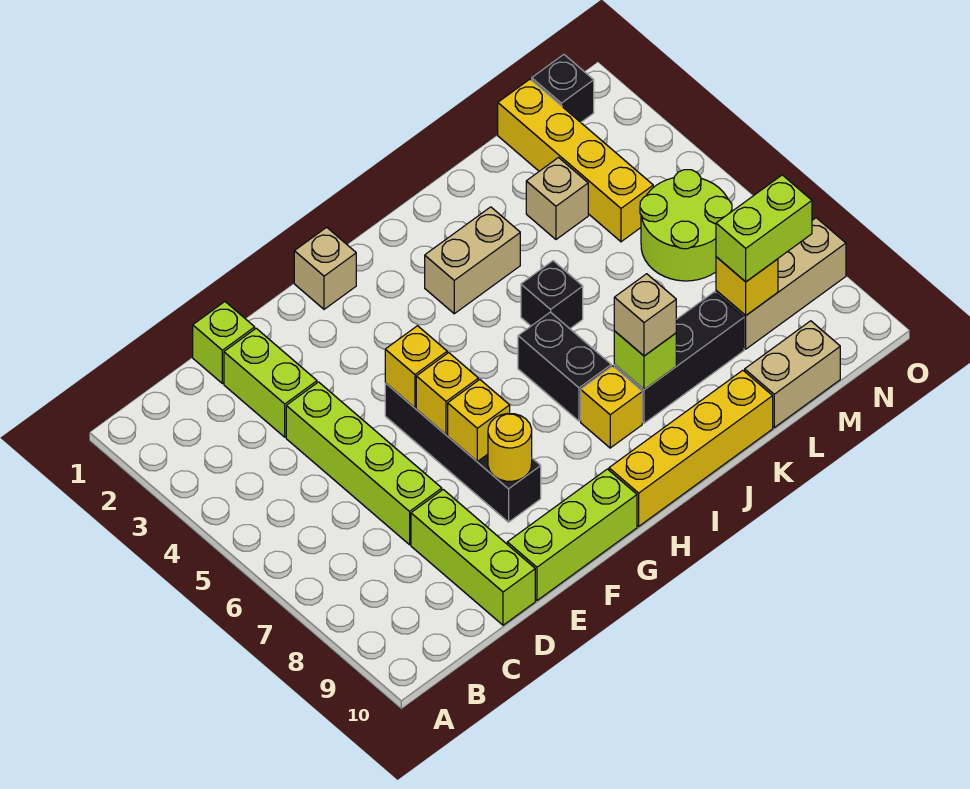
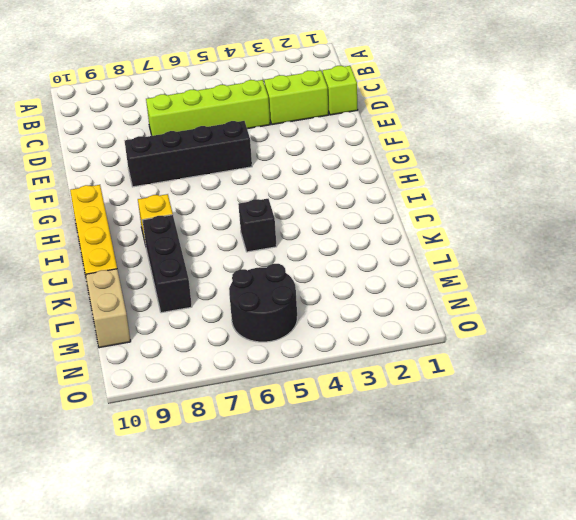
black round brick M5:N6 level 1 -> lime round brick M5:N6 level 1
none -> lime brick D8:D10 level 1
none -> lime brick E10:G10 level 1
none -> tan brick G1 level 1

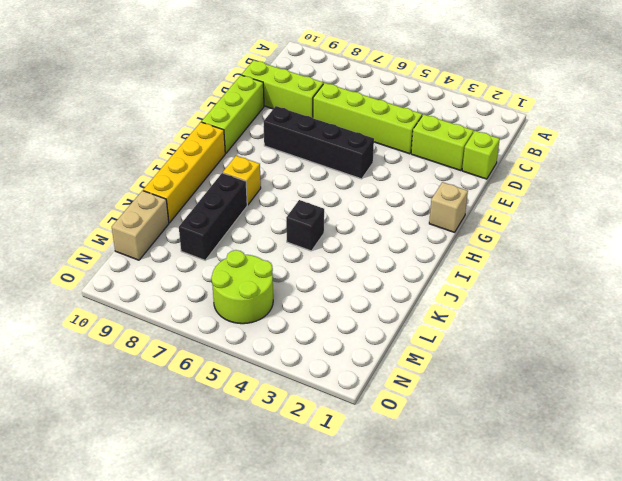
none -> tan brick I3:J3 level 1
none -> black brick I6:I7 level 1
none -> tan brick L3 level 1

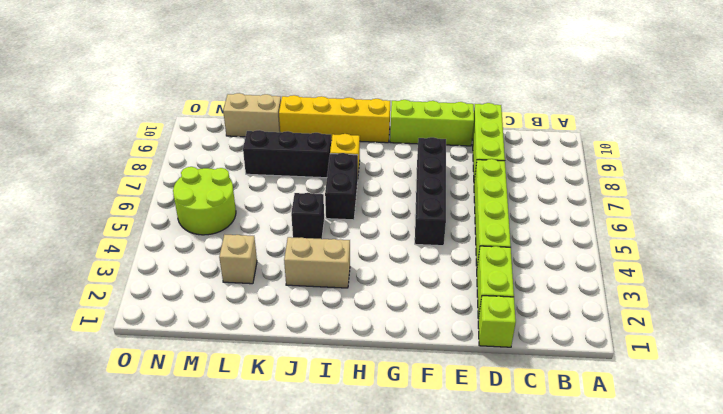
none -> tan brick G1 level 1
none -> yellow brick M1:M4 level 1
none -> tan brick M8:O8 level 1

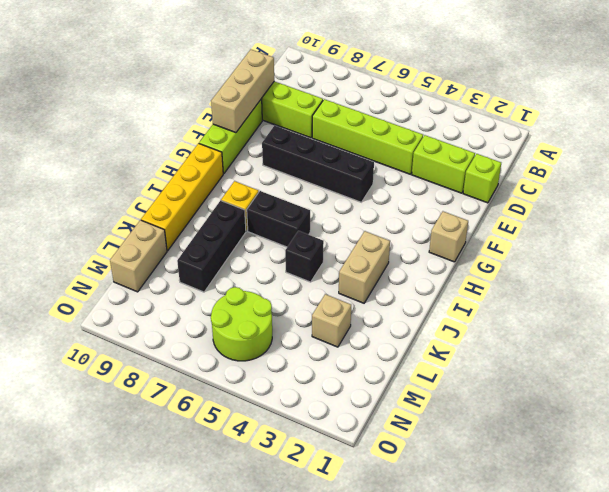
tan brick D10:F10 level 2 -> tan brick M8:O8 level 1
none -> yellow brick M1:M4 level 1
none -> black brick N1 level 1
none -> yellow brick F5 level 2

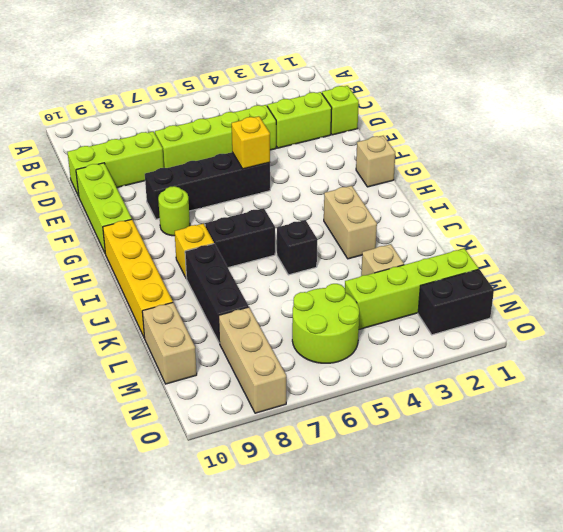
lime round brick G8 level 1 -> none
lime brick M1:M4 level 1 -> yellow brick M1:M4 level 1
black brick N1:N2 level 1 -> black brick N1 level 1
none -> yellow brick F6 level 2
none -> yellow brick F7 level 2
none -> yellow round brick F8 level 2

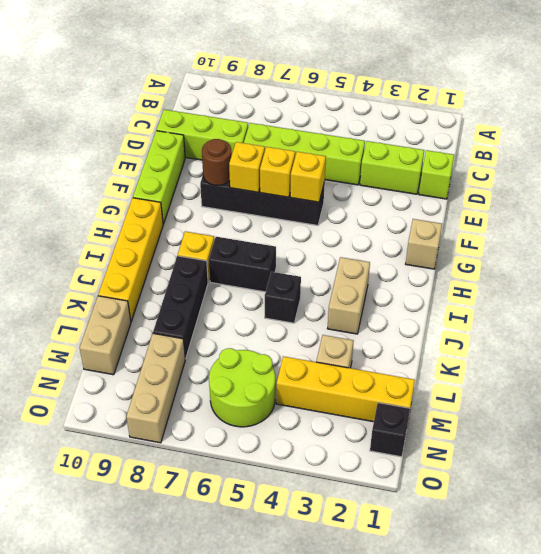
brown round brick F8 level 2 -> yellow round brick F8 level 2
none -> lime brick J8 level 2
none -> yellow brick M8 level 2
none -> tan brick J8 level 3

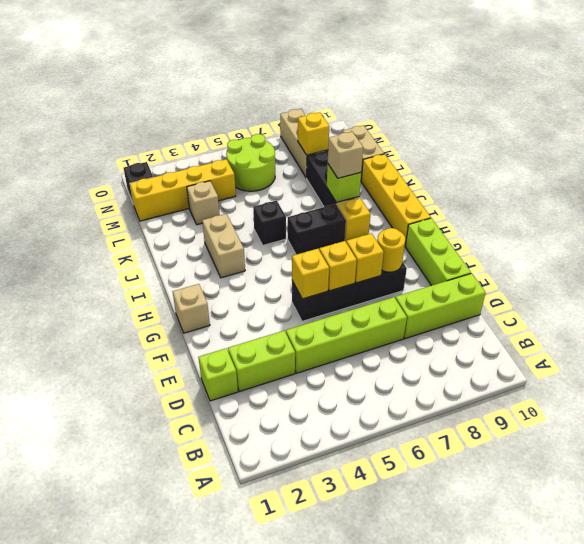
none -> lime brick M8:N8 level 3

